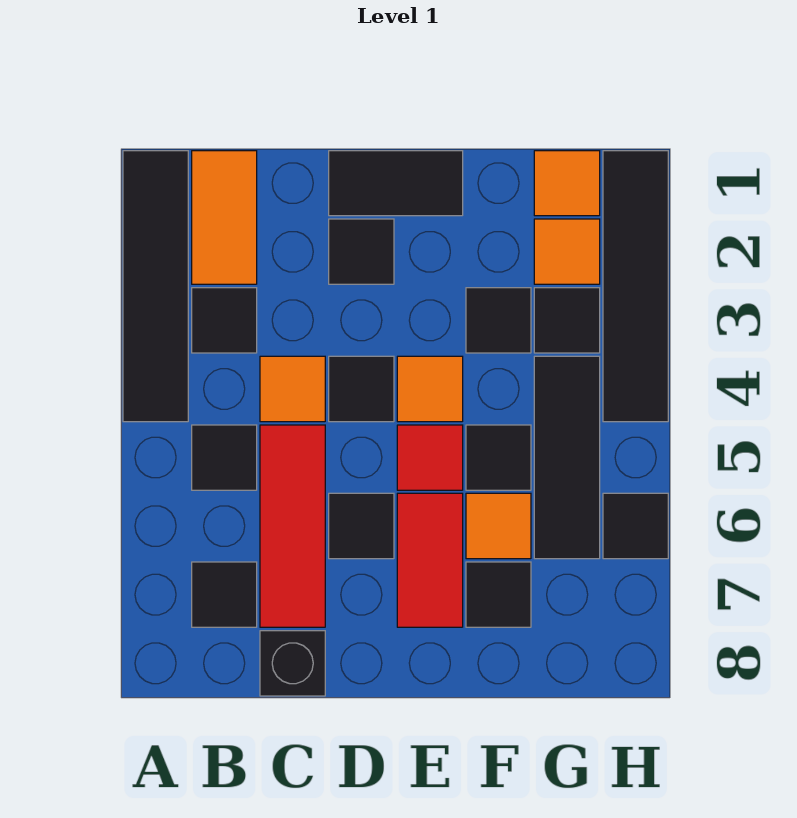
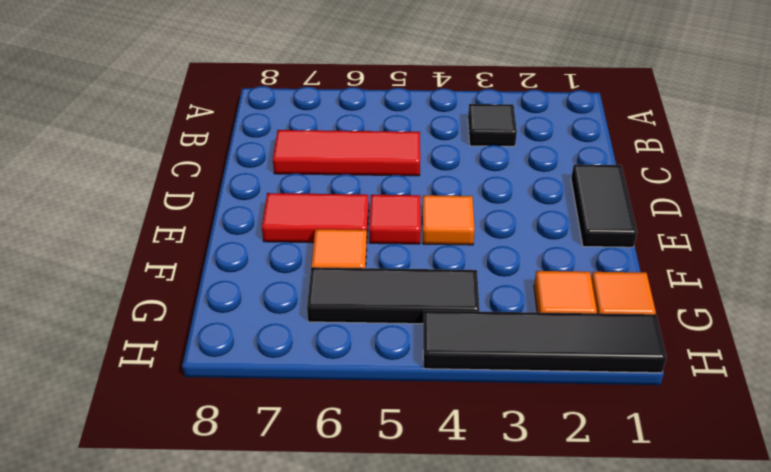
none -> black tile A1:A4 level 1
none -> orange tile B1:B2 level 1
none -> black tile B5 level 1

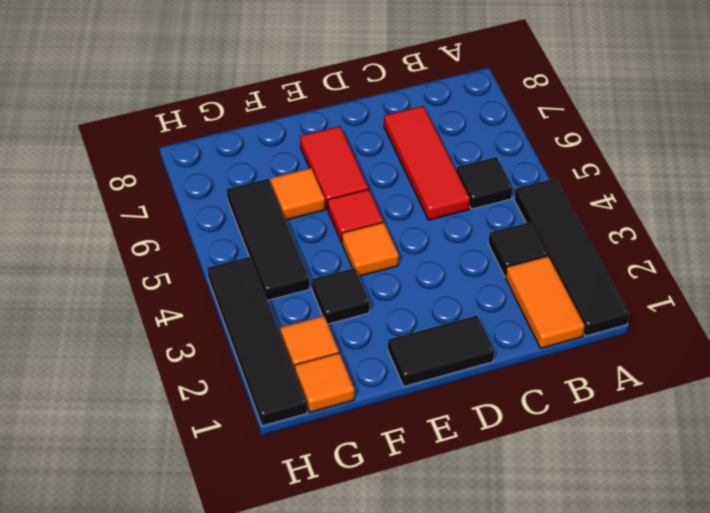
none -> black tile B7 level 1
none -> orange tile C4 level 1
none -> black brick C8 level 1

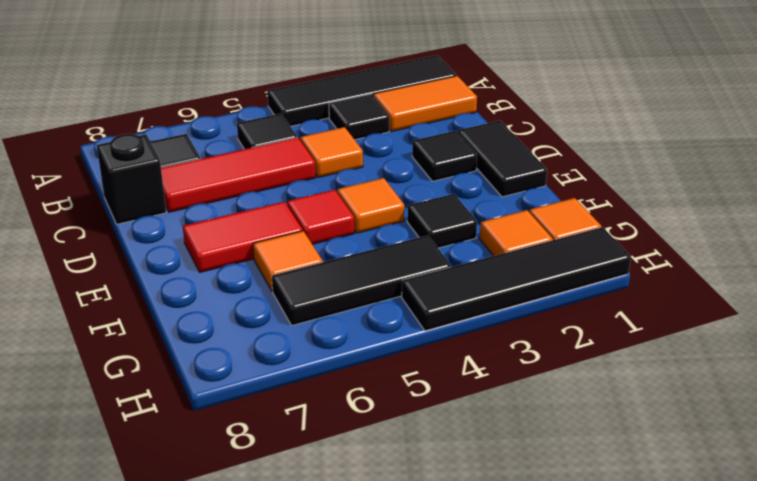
none -> black tile D4 level 1
none -> black tile D6 level 1
none -> black tile F5 level 1

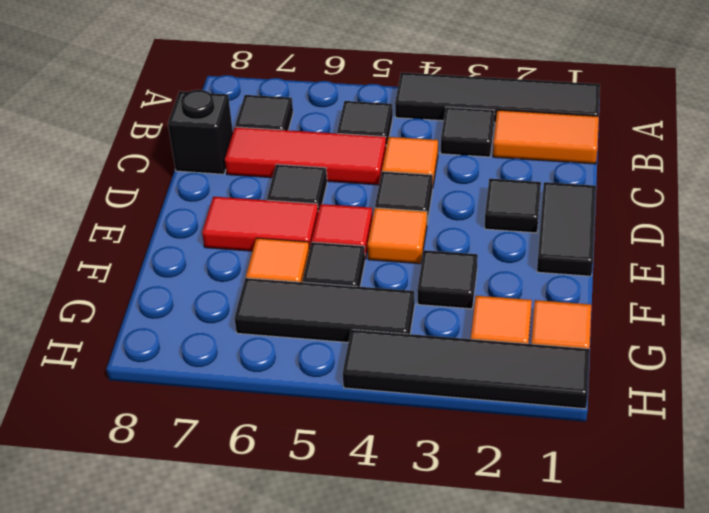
none -> black tile F7 level 1
none -> black tile G3 level 1
none -> black tile H6 level 1

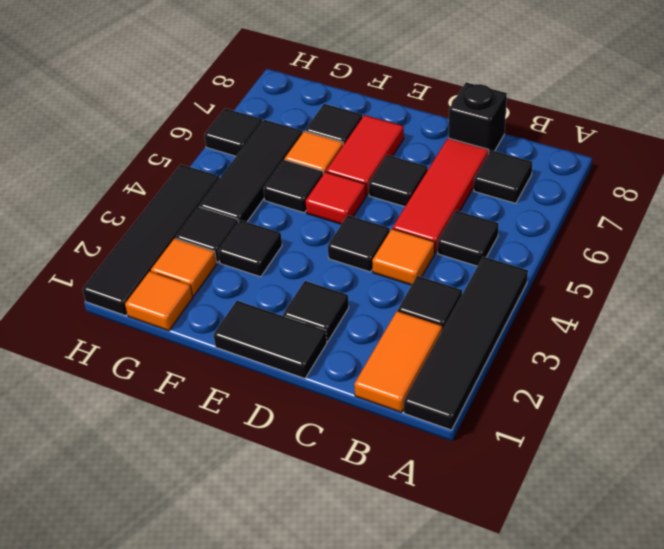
none -> orange tile E4 level 1

